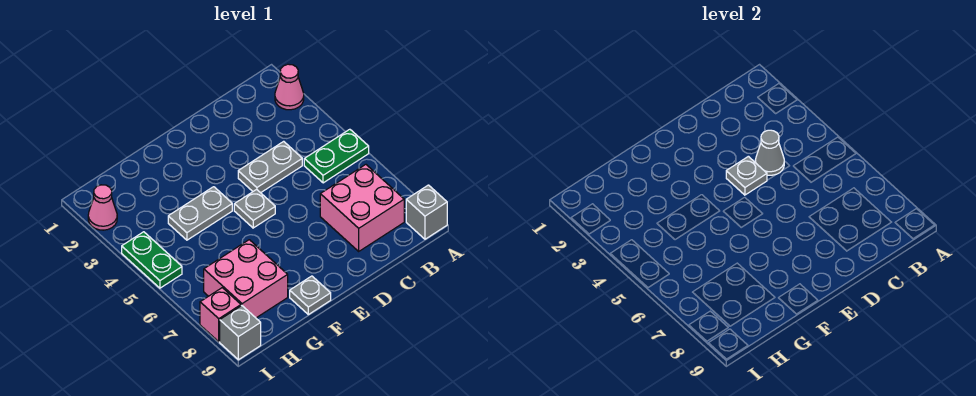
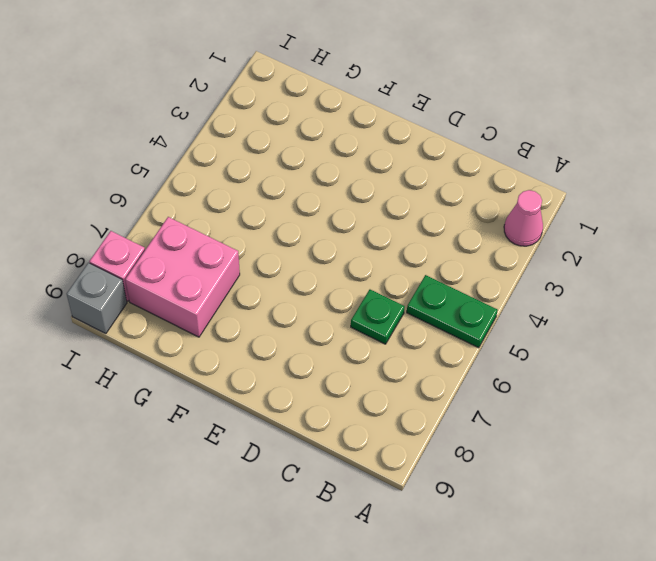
green plate C6 level 1 -> none
none -> grey brick A9 level 1
none -> pink brick B7:C8 level 1
none -> grey plate C4:D4 level 1

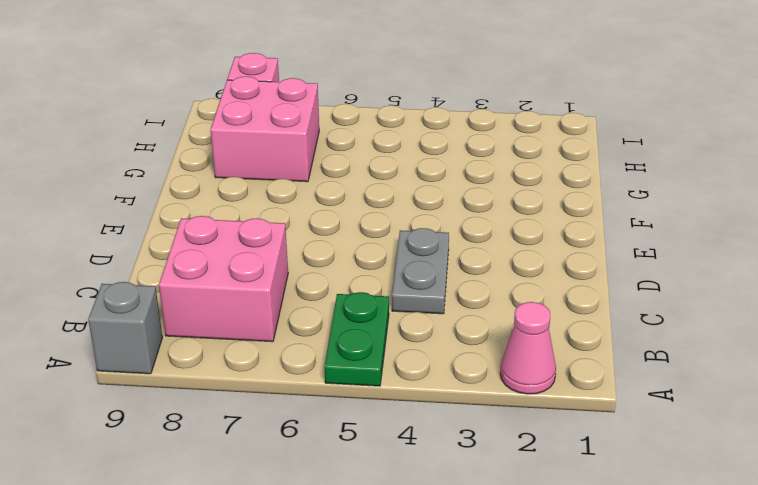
none -> grey plate E5 level 1
none -> grey plate F4:G4 level 1
none -> grey plate F9 level 1

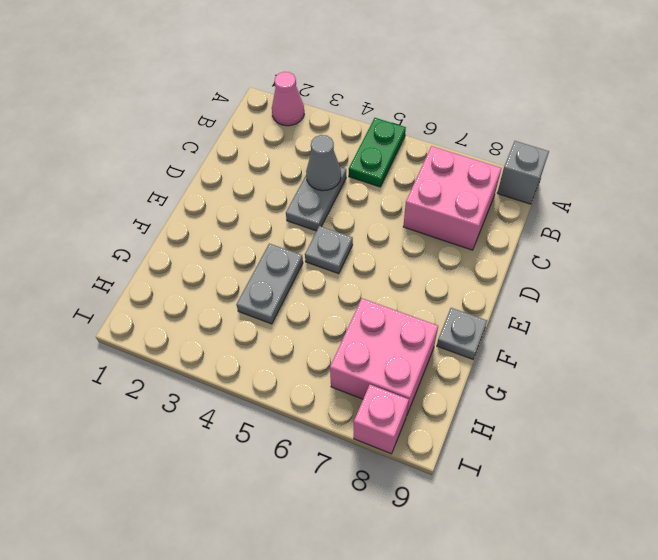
none -> pink cone I2 level 1
none -> green plate I4:I5 level 1
none -> grey brick I9 level 1

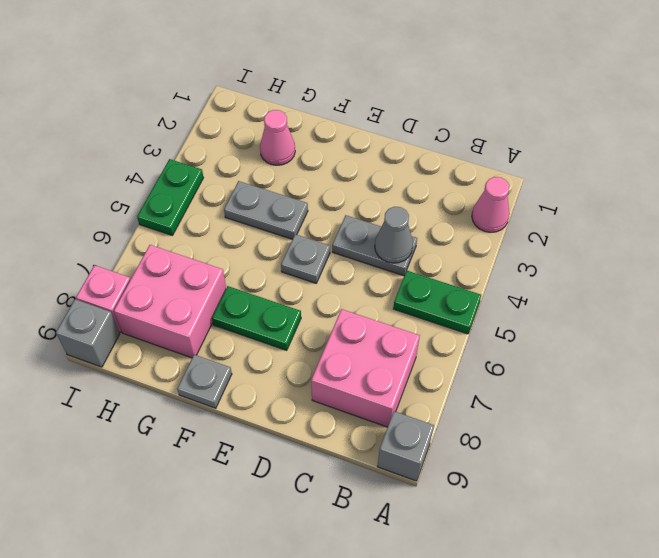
green plate E7:F7 level 1 -> none
pink cone G2 level 1 -> pink cone I2 level 1
none -> grey plate D4 level 2

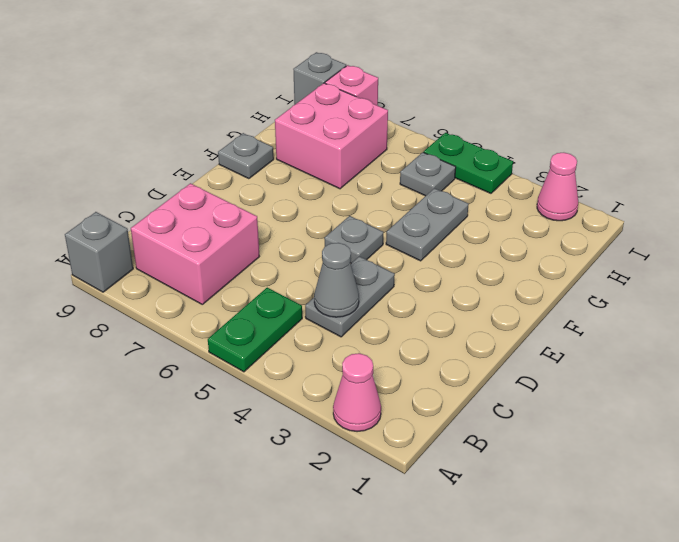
grey plate H5 level 1 -> grey plate D4 level 2

